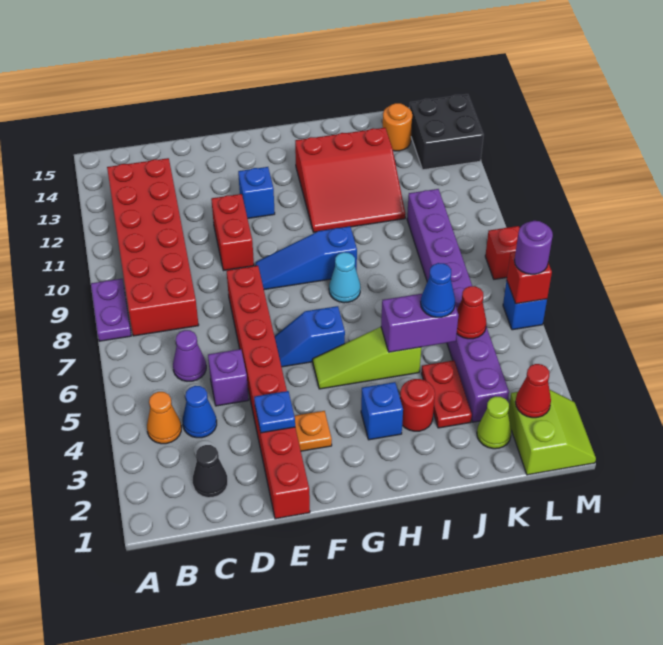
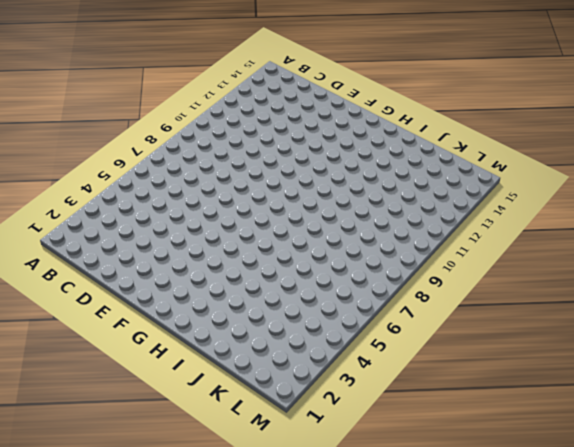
none -> purple plate A8:A9 level 1
none -> orange cone B4 level 1
none -> red brick B8:C13 level 1
none -> black cone C2 level 1

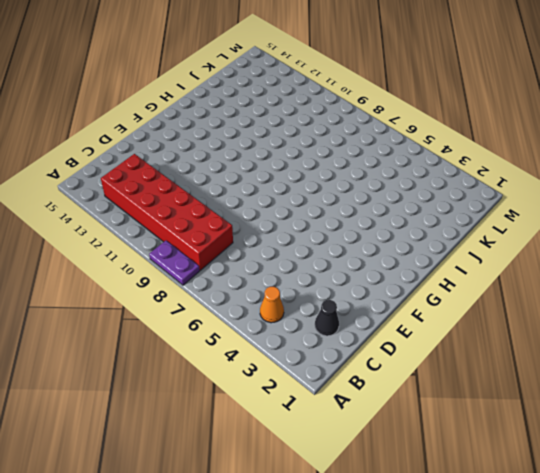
none -> blue cone C4 level 1
none -> purple cone C6 level 1
none -> purple brick D5 level 1
none -> red brick E1:E8 level 1

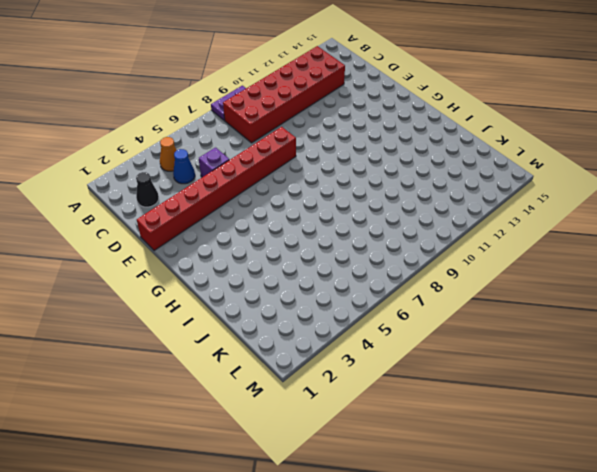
none -> purple cone C6 level 1
none -> red brick E10:E11 level 1
none -> orange plate F3 level 1
none -> blue slope F6:G6 level 1 top G

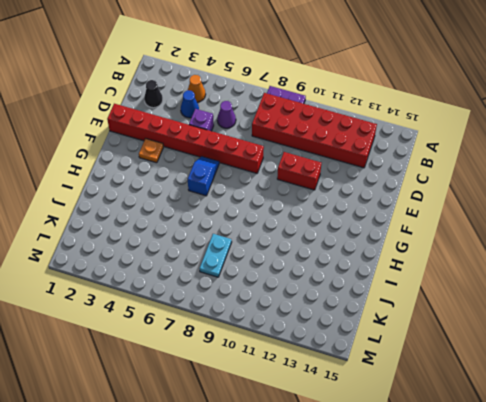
cyan plate J8:K8 level 1 -> purple brick K3:K10 level 1
none -> blue slope F9:H9 level 1 top H
none -> blue brick F12 level 1
none -> lime slope G5:I5 level 1 top I
none -> blue brick H3 level 1

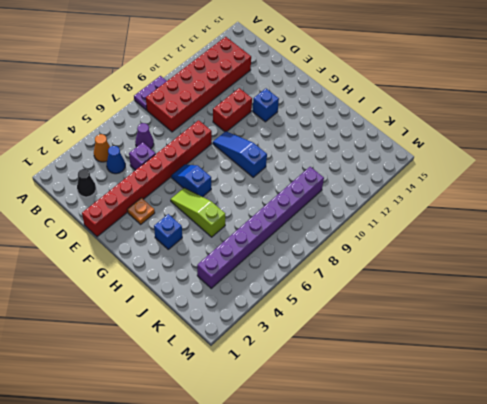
none -> cyan cone H8 level 1
none -> red slope H11:J13 level 1 top 13
none -> red round brick I3 level 1
none -> red plate J3:J4 level 1

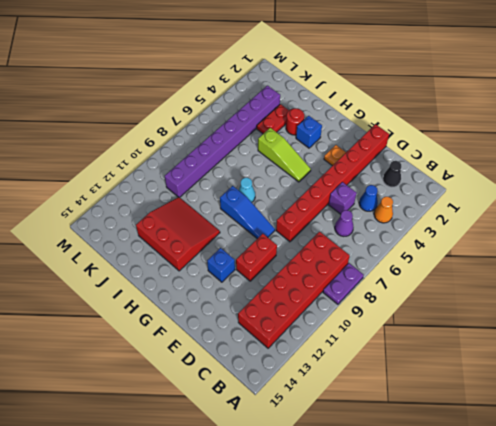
none -> blue slope F6:G6 level 1 top G
none -> lime cone K2 level 1
none -> orange round brick K14 level 1
none -> lime slope L1:M2 level 1 top L

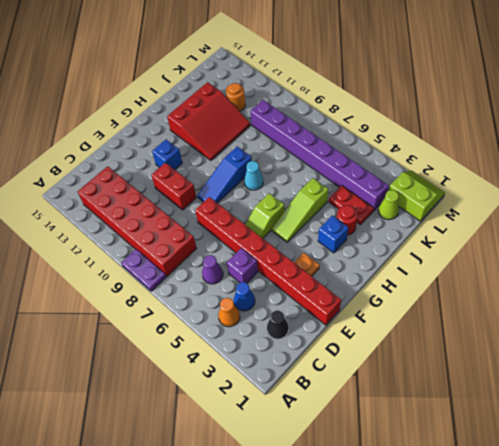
lime slope F6:G6 level 1 top G -> blue slope F6:G6 level 1 top G
orange round brick K12 level 1 -> orange round brick K14 level 1
none -> black brick L13:M14 level 1
none -> blue brick M6 level 1
none -> red brick M8 level 1
none -> blue plate E3 level 2

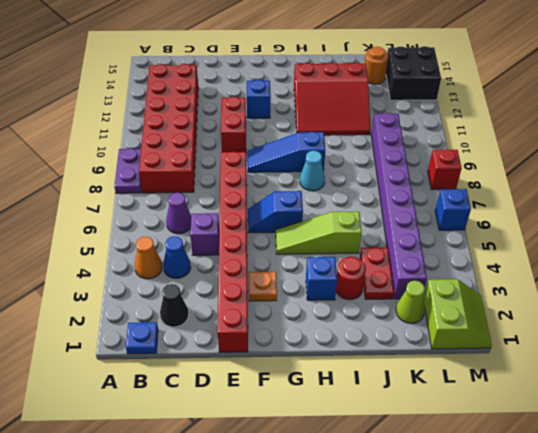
blue plate B1 level 1 -> blue plate E3 level 2
none -> purple brick I5:J5 level 2
none -> red cone K5 level 2
none -> red cone L2 level 2
none -> red brick M6 level 2

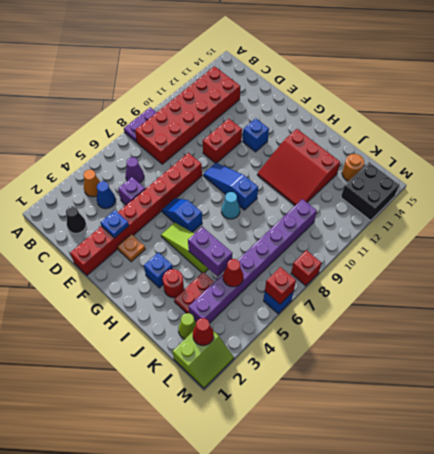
none -> blue cone J5 level 3
none -> purple round brick M6 level 3

